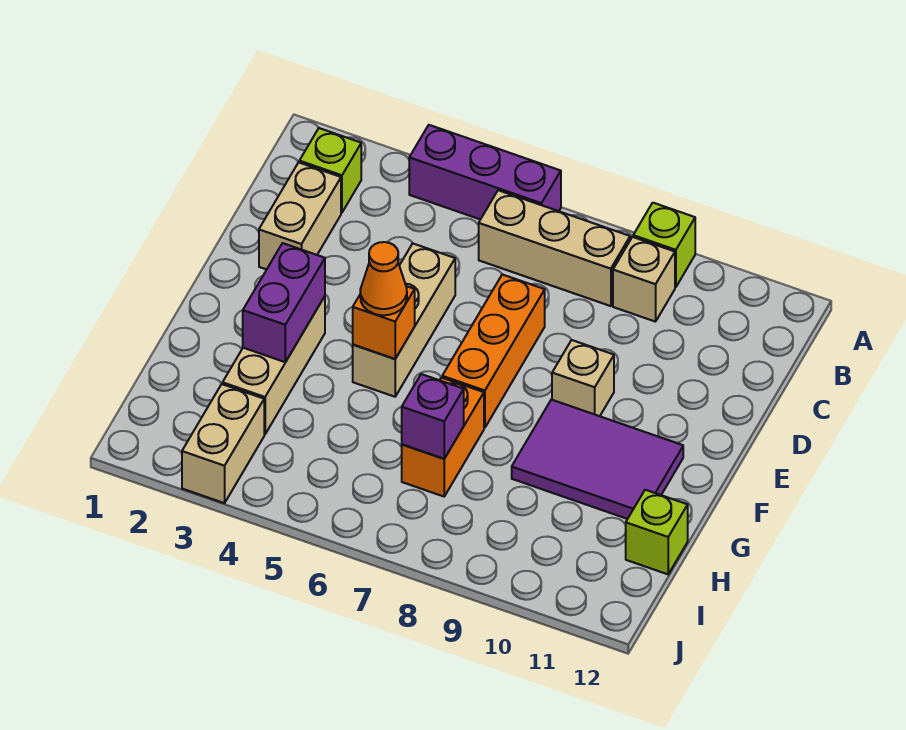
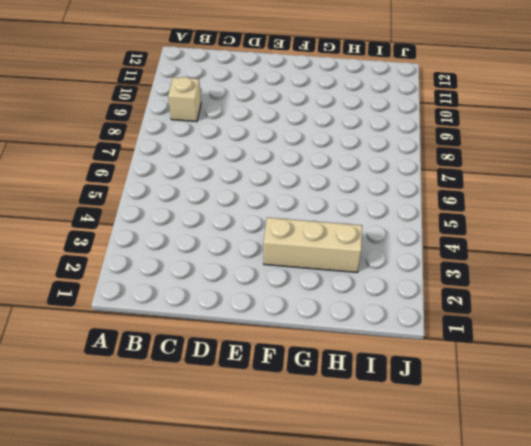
none -> purple brick A4:A6 level 1
none -> lime brick A9 level 1
none -> lime brick B2 level 1

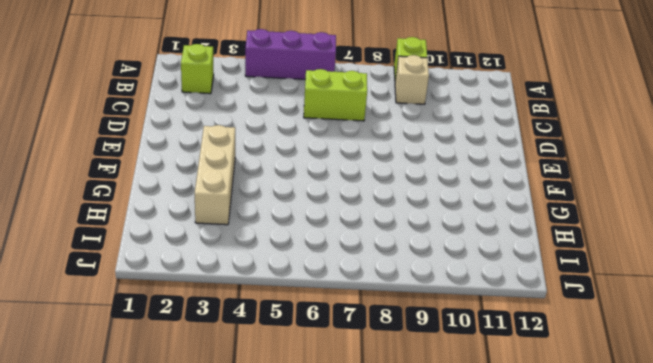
lime brick C6:C7 level 1 -> none
none -> tan brick B6:B8 level 1
none -> tan brick C2:D2 level 1
none -> tan brick D5:F5 level 1

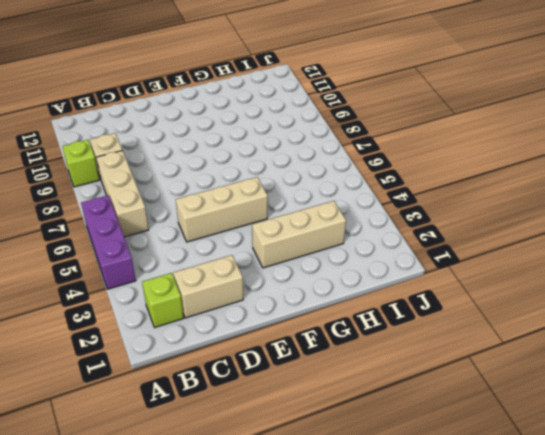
none -> orange brick D7:F7 level 1
none -> tan brick E9 level 1
none -> purple tile F9:G11 level 1

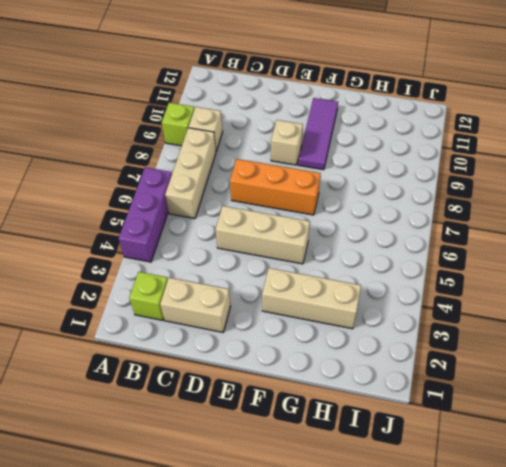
purple tile F9:F11 level 1 -> purple tile F9:G11 level 1
none -> orange brick G7:H7 level 1
none -> lime brick H12 level 1
none -> tan brick I3:J3 level 1

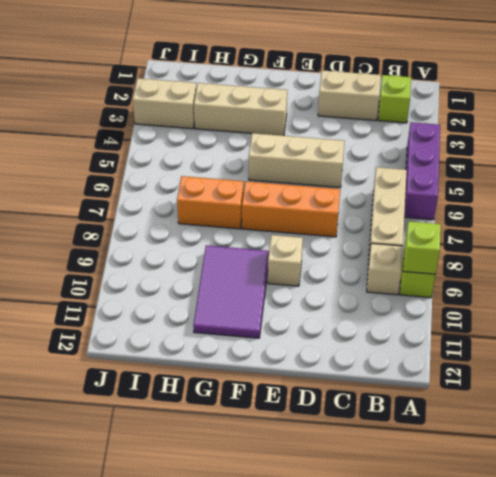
lime brick A9 level 2 -> lime brick H12 level 1
none -> purple brick F3:G3 level 2
none -> orange brick F5 level 2
none -> purple brick H7 level 2

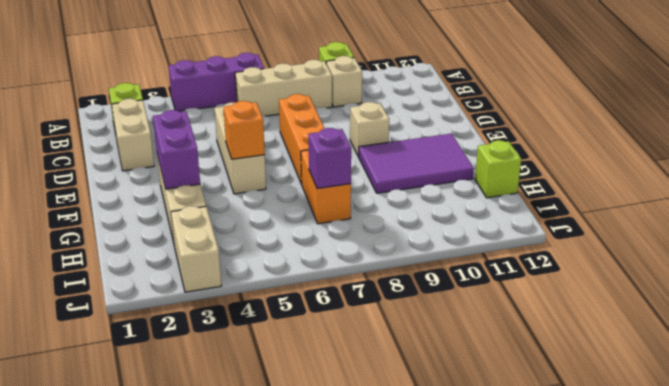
none -> orange cone F5 level 3

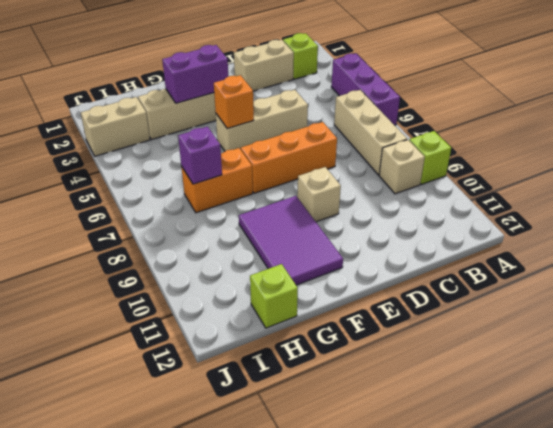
none -> orange cone F5 level 3

